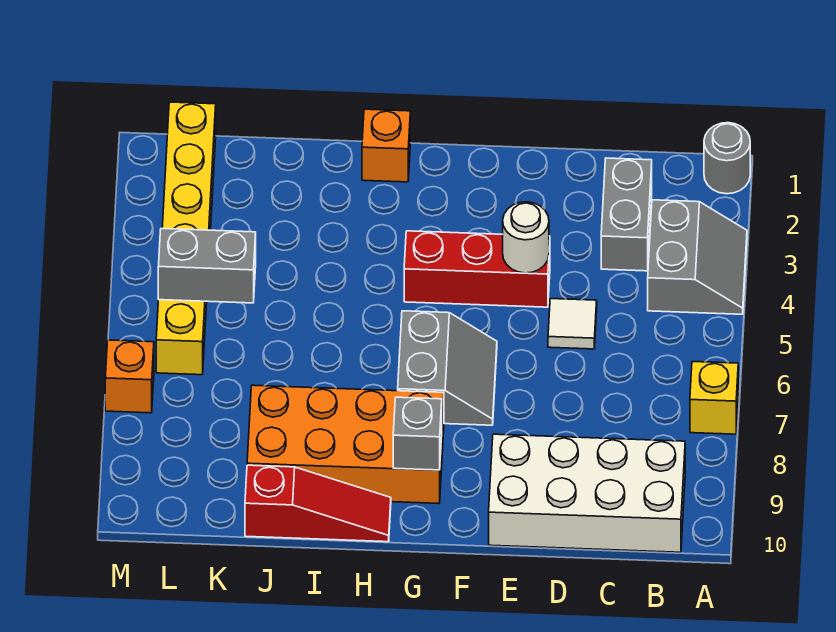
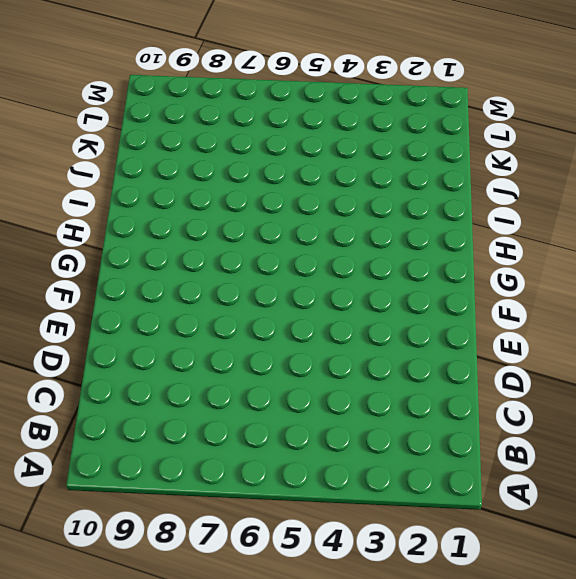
none -> grey round brick A1 level 1
none -> grey slope A3:B4 level 1 top B
none -> yellow brick A7 level 1

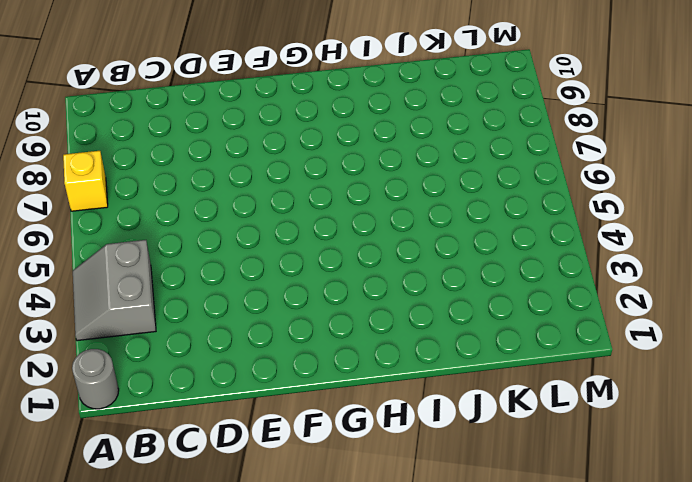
none -> white brick B9:E10 level 1
none -> grey brick C2:C3 level 1
none -> white tile D5 level 1

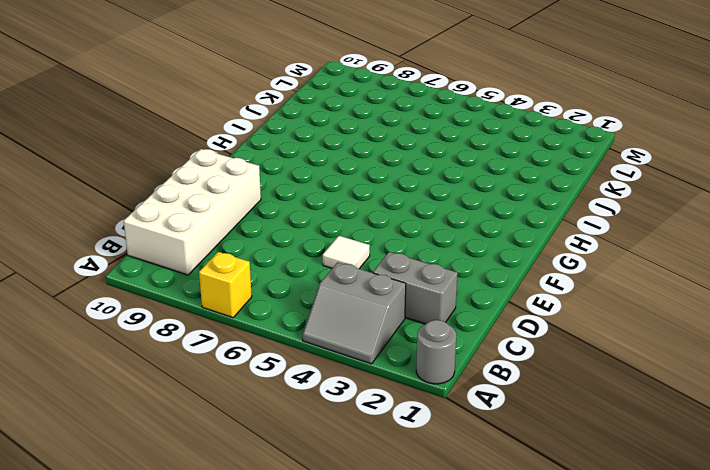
none -> red brick E4:G4 level 1
none -> grey slope F6:G7 level 1 top G
none -> orange brick G8:J9 level 1

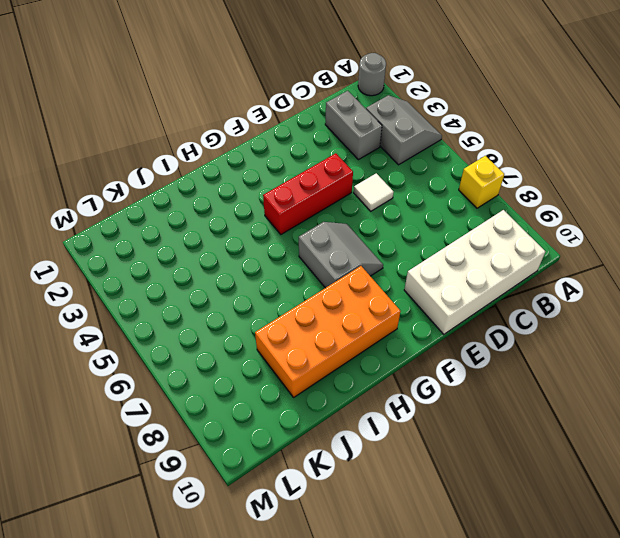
none -> orange brick H1 level 1
none -> red slope H10:J10 level 1 top J
none -> yellow brick L1:L6 level 1

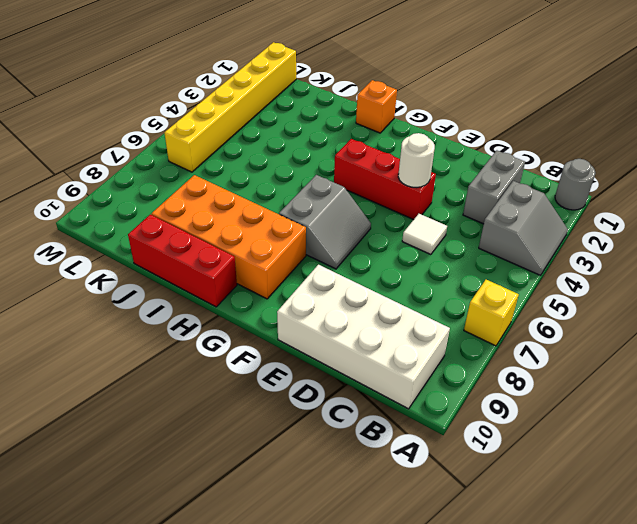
red brick H10:J10 level 1 -> red slope H10:J10 level 1 top J
none -> orange brick M7 level 1
none -> grey brick G9 level 2
none -> grey brick K5:L5 level 2

